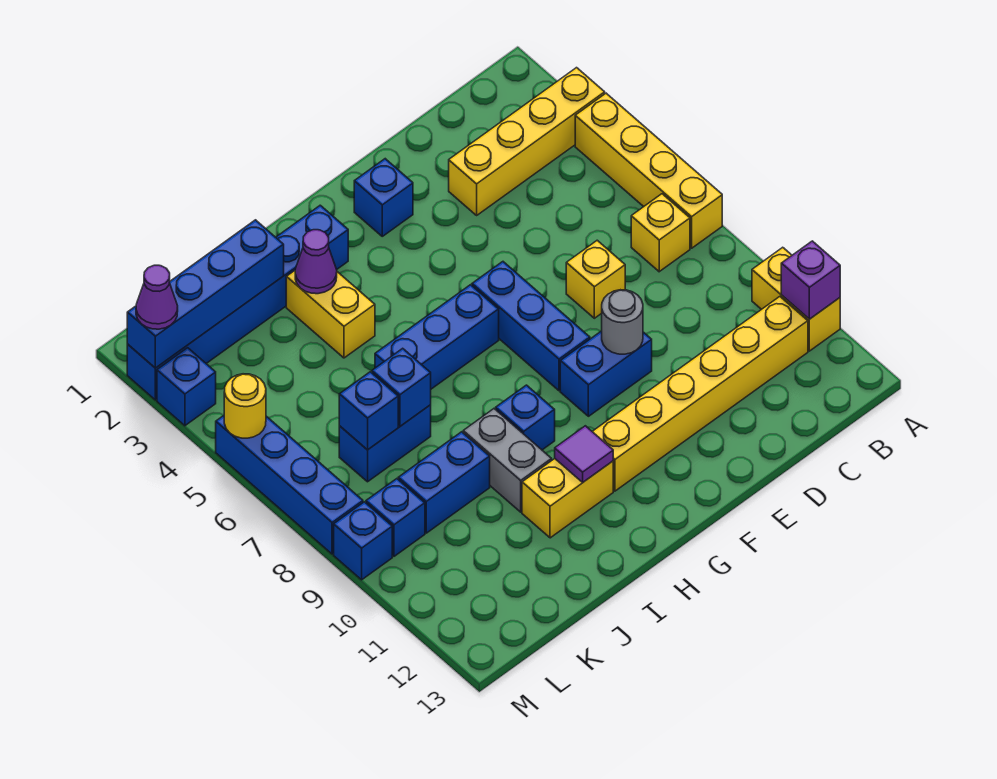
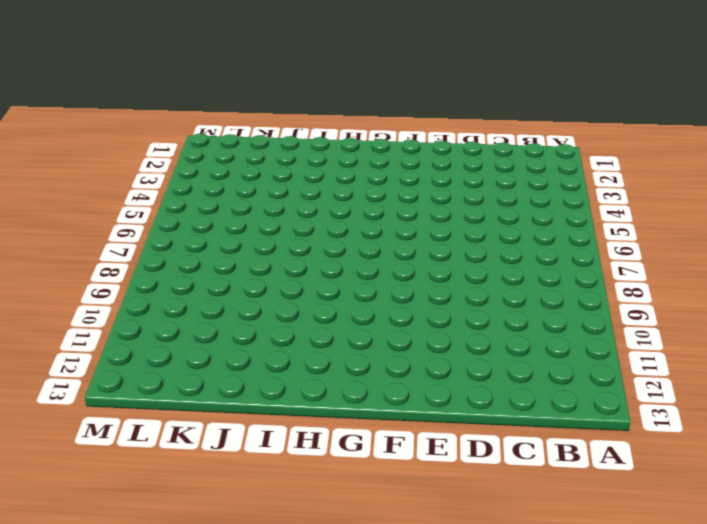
none -> yellow brick A3:D3 level 1
none -> yellow brick A4:A7 level 1
none -> yellow brick A10:A11 level 1
none -> yellow brick B7 level 1

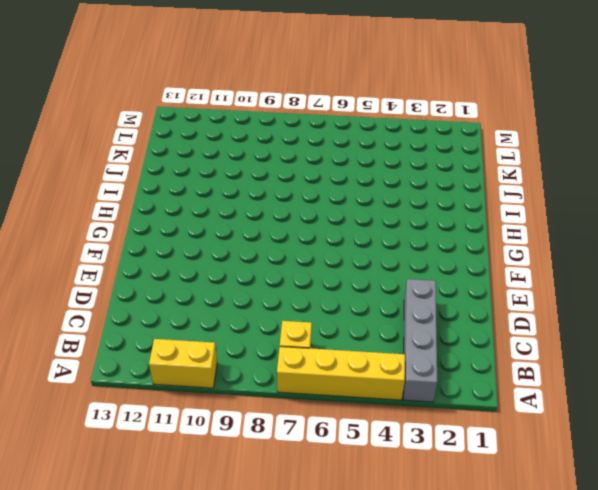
grey brick A3:D3 level 1 -> yellow brick A3:D3 level 1
none -> yellow brick B11:G11 level 1
none -> yellow brick D7 level 1
none -> blue brick E9:F9 level 1
none -> blue brick F2 level 1

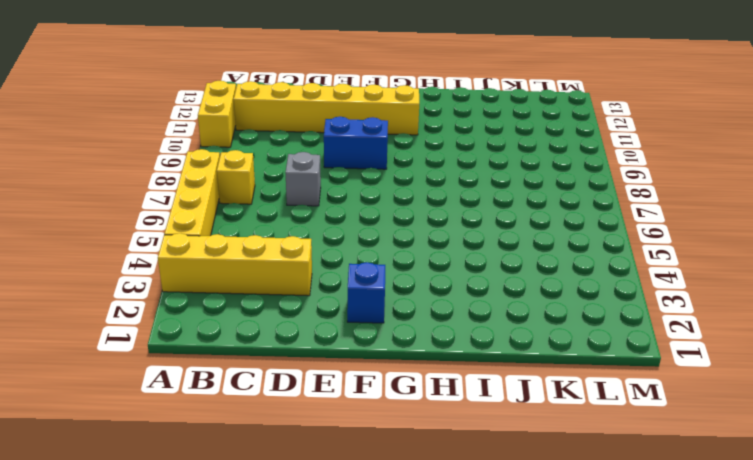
grey brick D7 level 1 -> yellow brick D7 level 1
none -> blue brick F6:F8 level 1
none -> blue brick G6:I6 level 1
none -> blue brick H2:M2 level 1
none -> blue brick H9 level 1

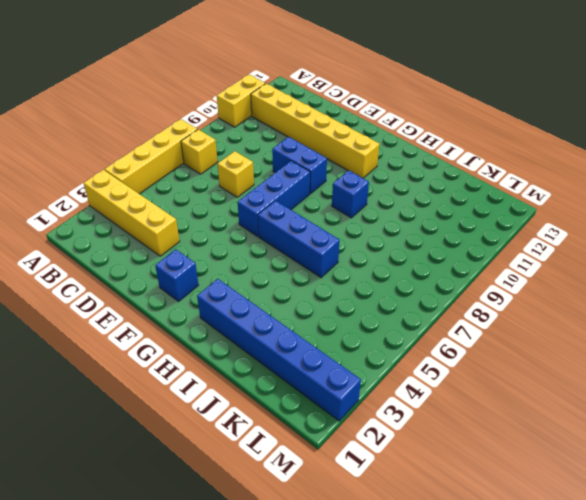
none -> yellow brick H11:I11 level 1
none -> yellow brick I3:I4 level 1
none -> grey brick I9:I10 level 1
none -> blue brick J7:K7 level 1

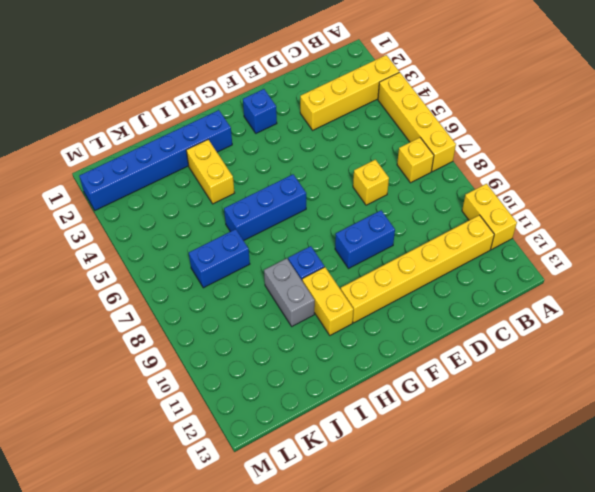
yellow brick H10:H11 level 1 -> yellow brick H11:I11 level 1
none -> blue brick F6:F8 level 1
none -> blue brick J9:K9 level 1
none -> blue brick L9 level 1
none -> blue brick M3 level 1

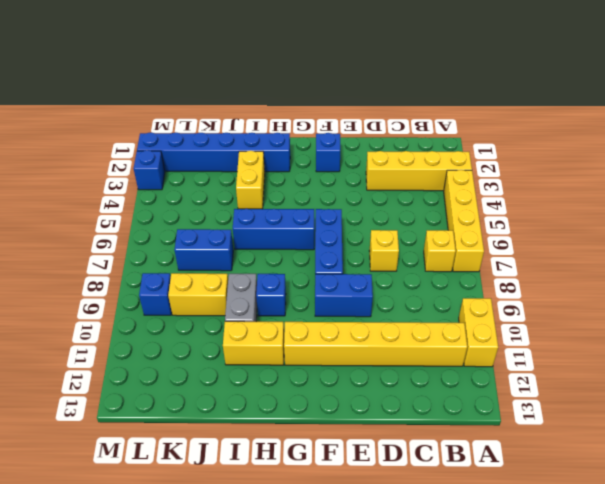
yellow brick J9:K9 level 1 -> blue brick J9:K9 level 1
none -> blue brick M5:M8 level 1
none -> blue brick M9 level 1
none -> purple brick A11 level 2
none -> grey round brick E9 level 2

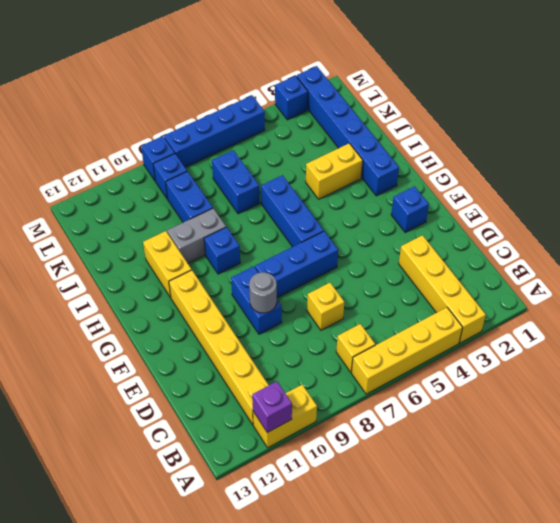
none -> purple tile H11 level 2
none -> purple cone I3 level 2
none -> blue brick J2:M2 level 2
none -> blue brick J7 level 2

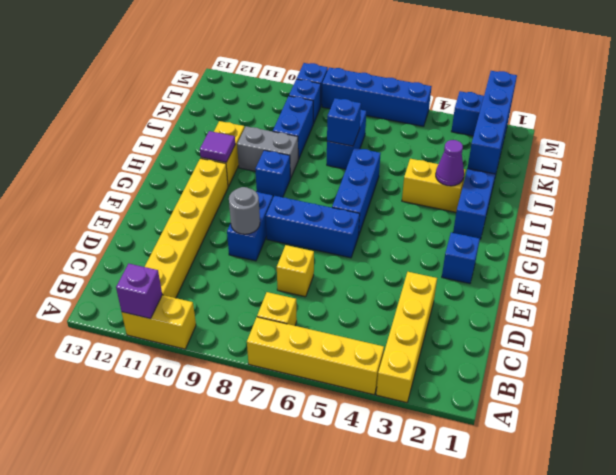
none -> blue brick K7 level 2
none -> yellow round brick M5 level 2
none -> purple cone M2 level 3

